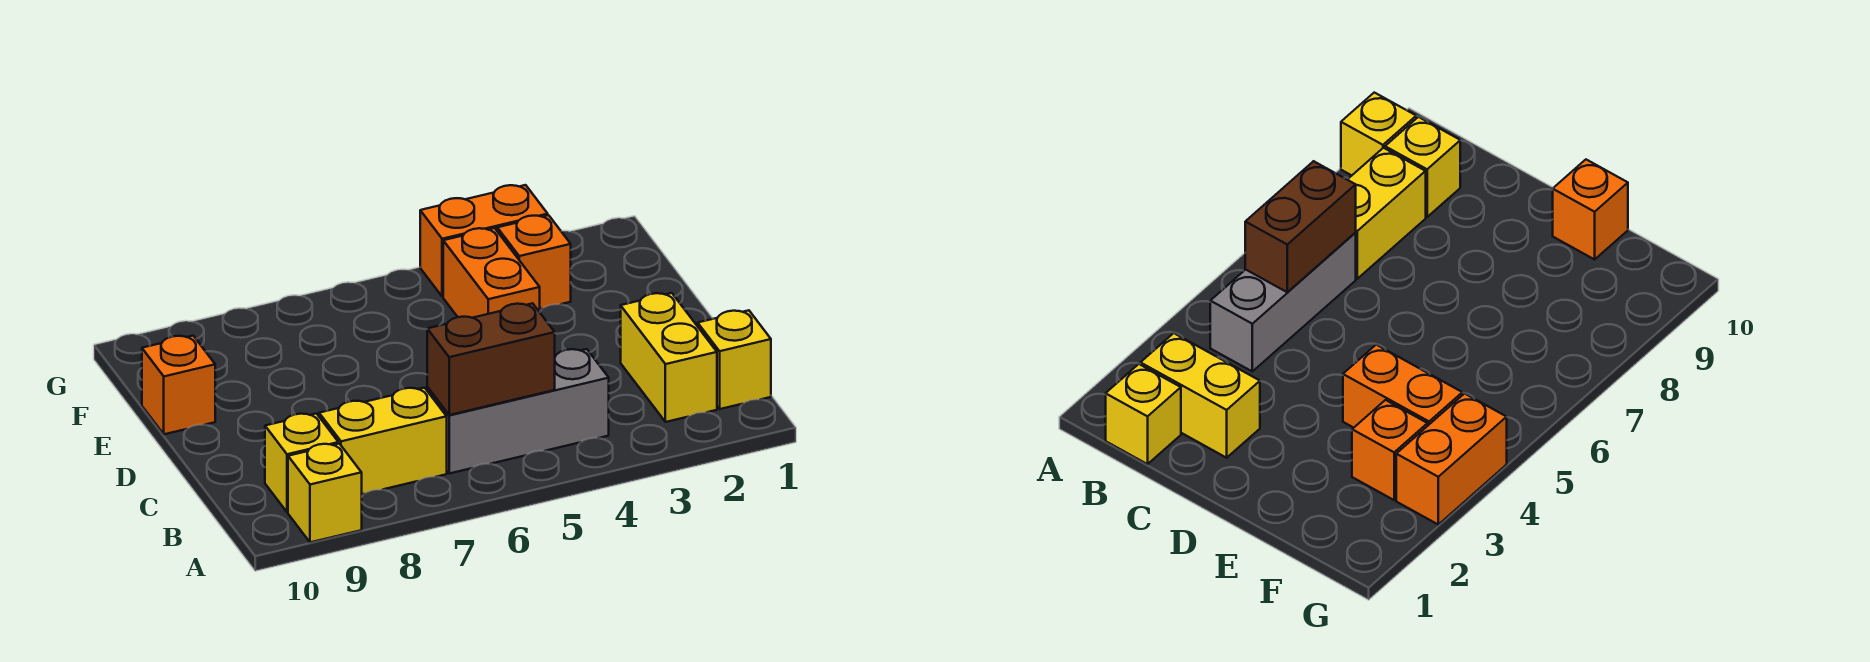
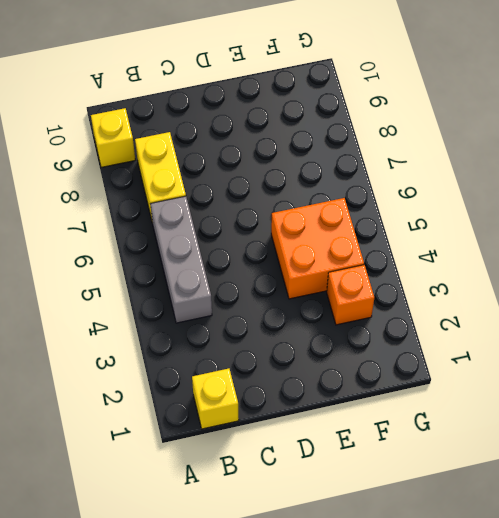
orange brick E4:F5 level 1 -> orange brick E4:F4 level 1
none -> yellow brick B2:C2 level 1
none -> yellow brick B9 level 1

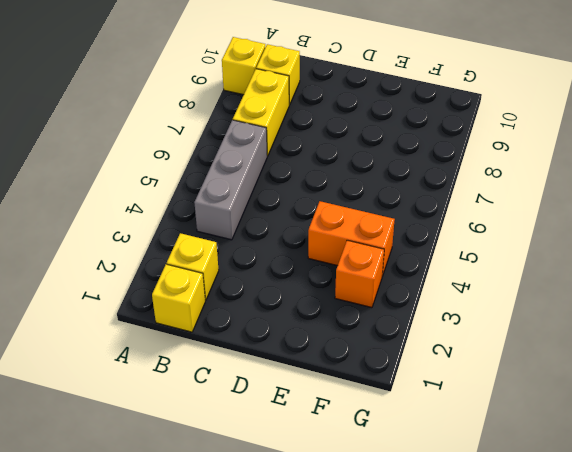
yellow brick B2 level 1 -> yellow brick B2:C2 level 1
none -> orange brick E10 level 1
none -> orange brick G3:G4 level 1

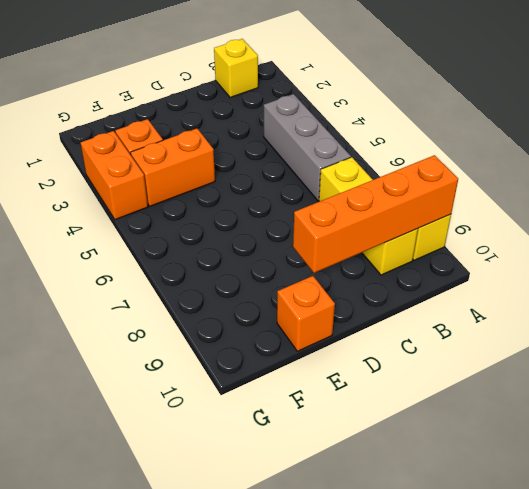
orange brick A9:D9 level 2 -> none
none -> yellow brick B2:C2 level 1
none -> brown brick B5:B6 level 2

